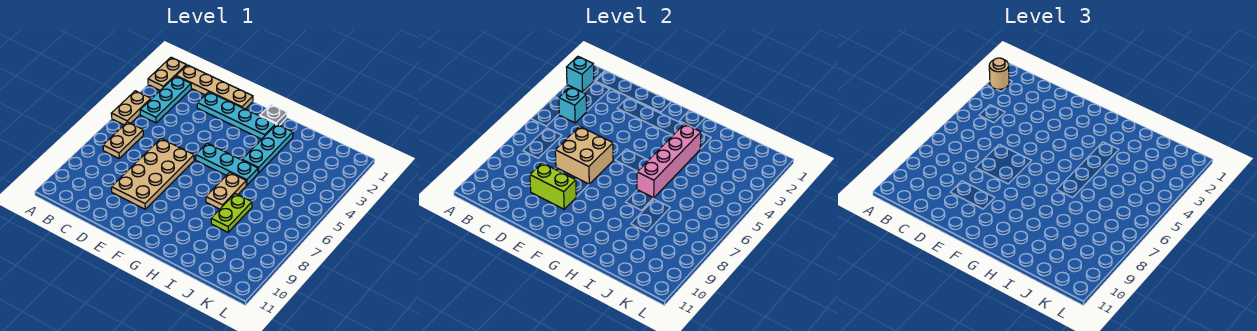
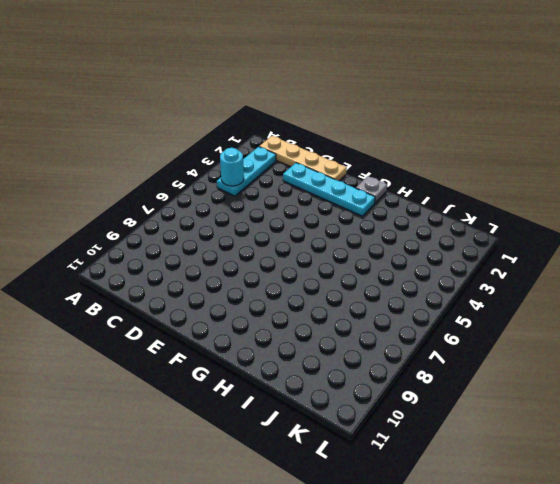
cyan round brick B4 level 2 -> cyan brick B4 level 2
none -> tan plate A1:A2 level 1
none -> tan plate A4:A5 level 1
none -> tan plate B6:B7 level 1

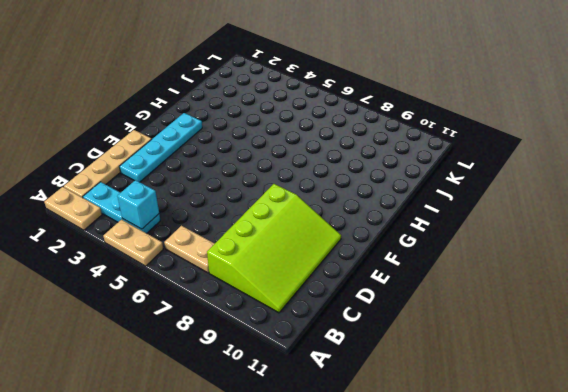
lime slope B8:E10 level 1 top 8 -> tan plate D6:E9 level 1
none -> cyan plate F5:H5 level 1
none -> grey plate G1 level 1
none -> cyan plate H2:H4 level 1

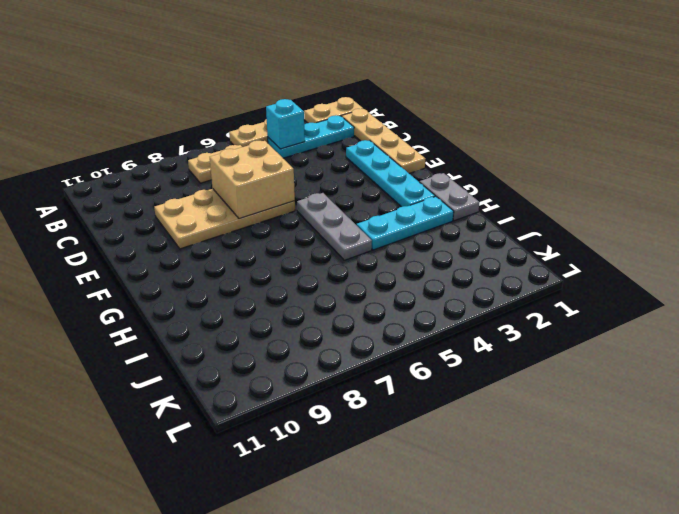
grey plate F5:H5 level 1 -> cyan plate F5:H5 level 1
grey plate G1:H1 level 1 -> grey plate G1 level 1
none -> tan plate H6:H7 level 1
none -> lime plate I7:I8 level 1
none -> cyan brick A2 level 2

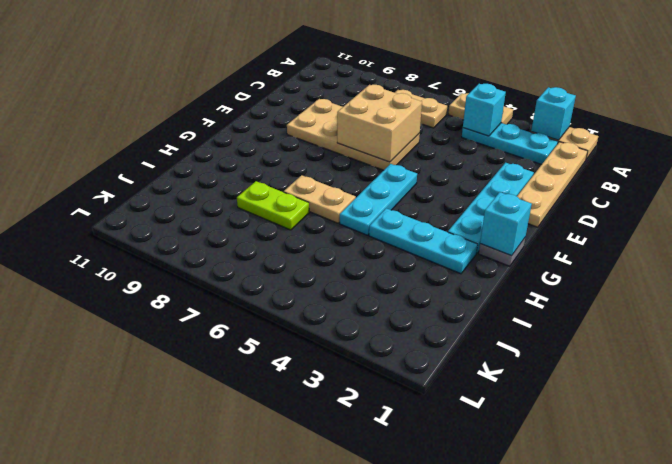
cyan brick G1 level 2 -> none
none -> lime brick D9:E9 level 2
none -> pink brick H3:H6 level 2
none -> tan round brick A2 level 3

